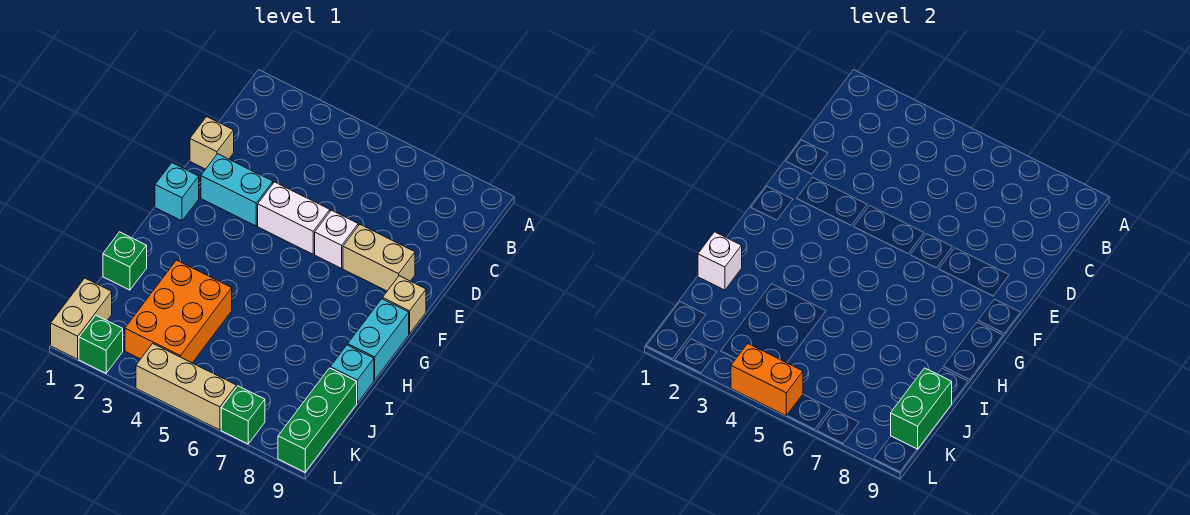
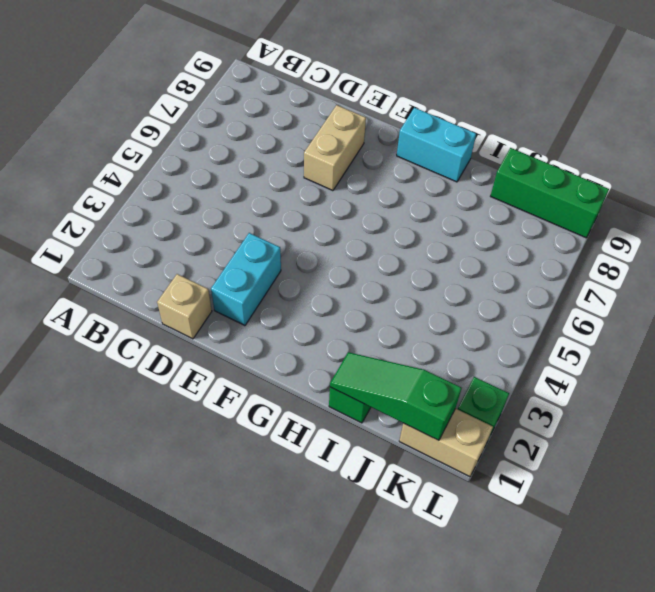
green slope I1:K1 level 2 top K -> white brick I1 level 2
none -> white brick E4:E5 level 1
none -> white brick E6 level 1
none -> cyan brick F1 level 1

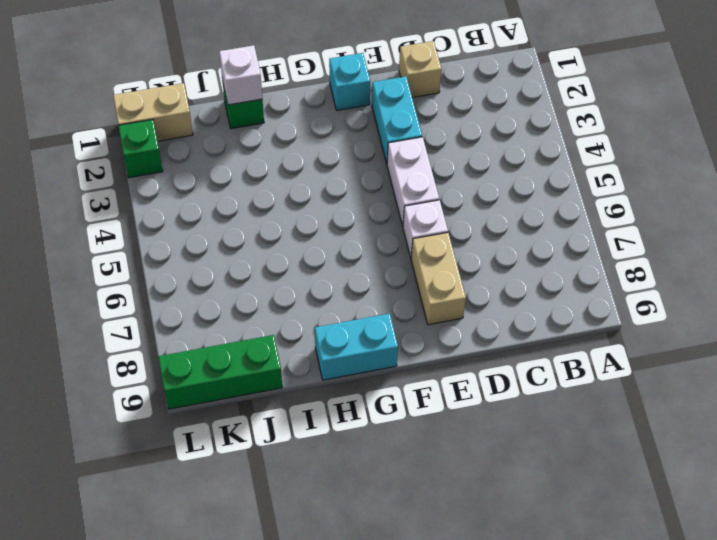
none -> tan brick F9 level 1
none -> orange brick I3:K4 level 1
none -> cyan brick I9 level 1

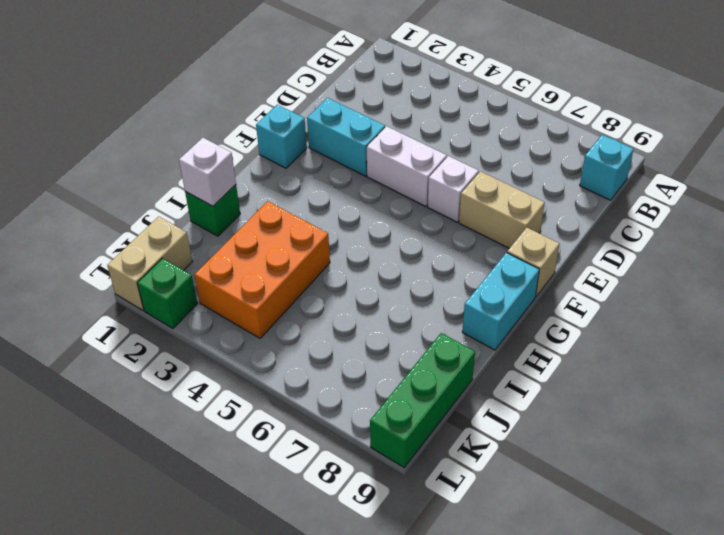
cyan brick B9 level 1 -> cyan brick I9 level 1
none -> tan brick D1 level 1
none -> tan brick L4:L6 level 1
none -> green brick L7 level 1

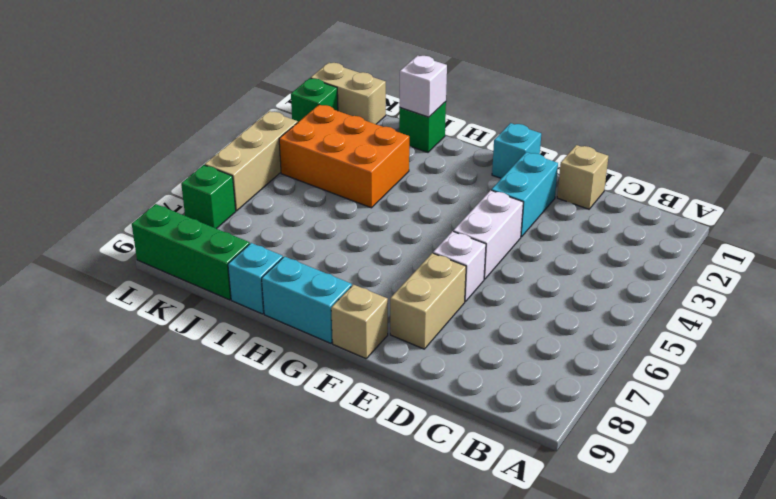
none -> green brick J9:K9 level 2
none -> orange brick L4:L5 level 2

